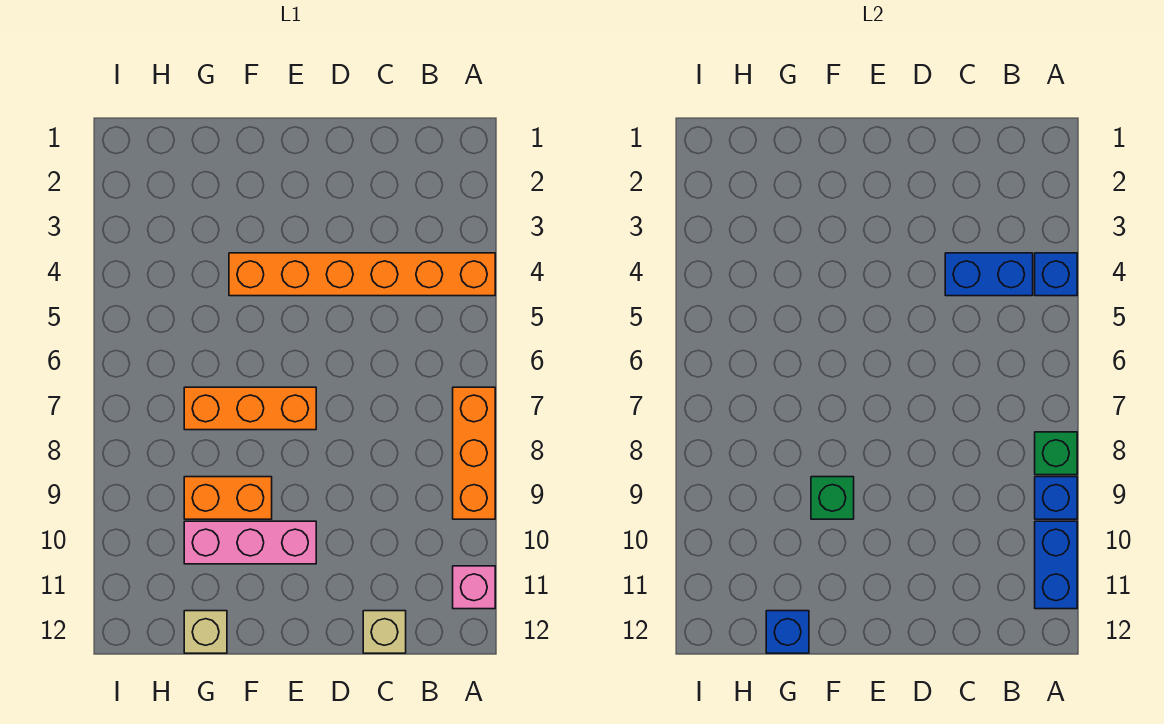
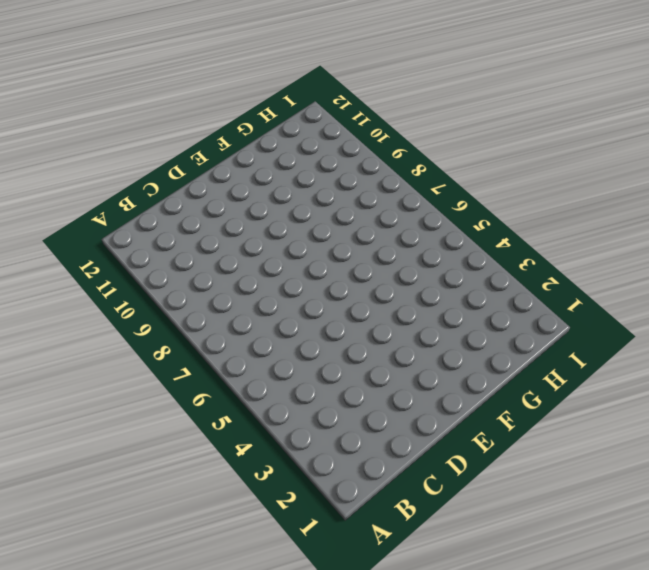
none -> orange brick A4:F4 level 1
none -> orange brick A7:A9 level 1
none -> pink brick A11 level 1

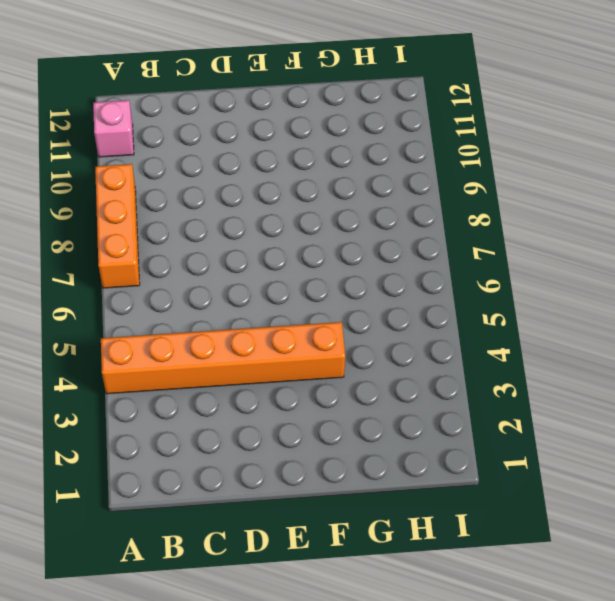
none -> tan brick C12 level 1
none -> orange brick E7:G7 level 1
none -> pink brick E10:G10 level 1

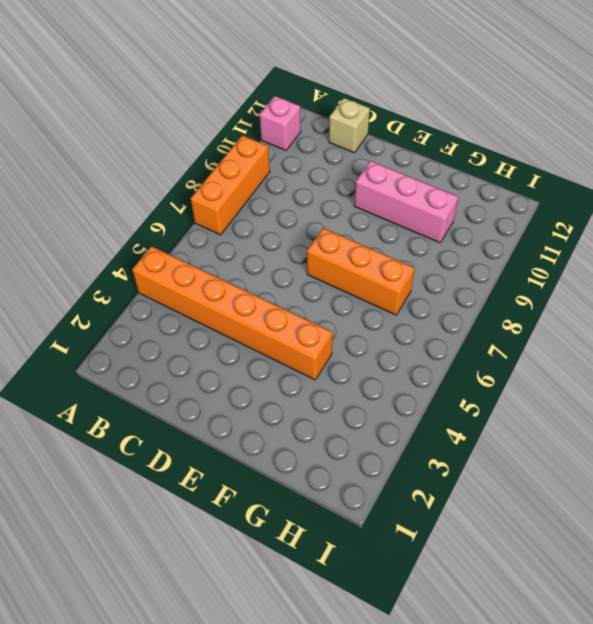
none -> orange brick F9:G9 level 1
none -> tan brick G12 level 1
none -> blue brick A4 level 2

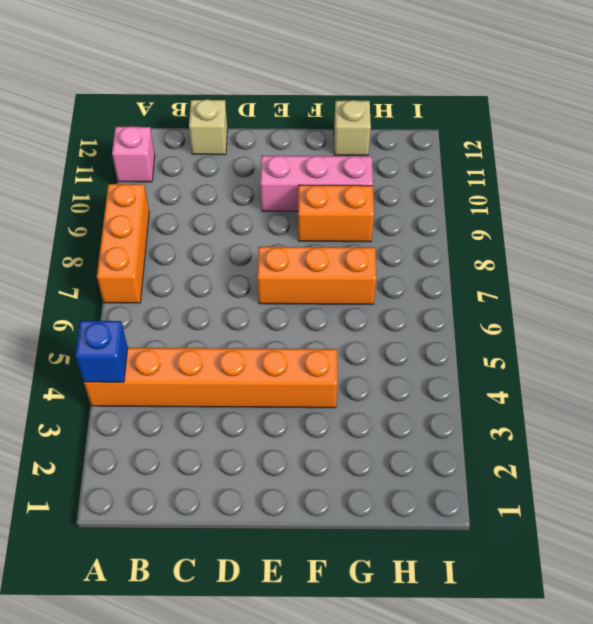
none -> green brick A8 level 2
none -> blue brick A9 level 2
none -> blue brick A10:A11 level 2

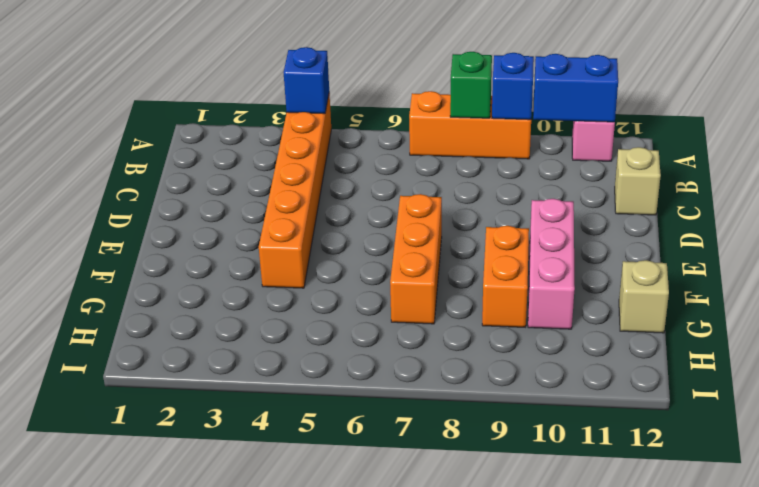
none -> blue brick B4:C4 level 2
none -> green brick F9 level 2
none -> blue brick G12 level 2

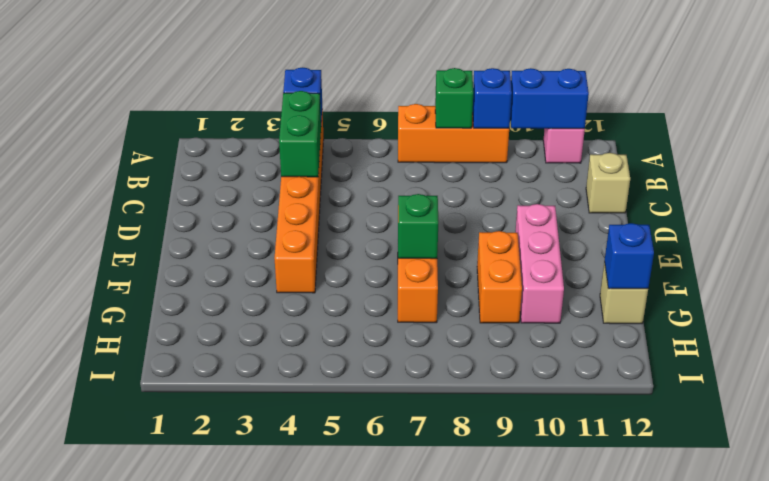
green brick B4:C4 level 2 -> blue brick B4:C4 level 2
green brick F7 level 2 -> green brick F9 level 2

